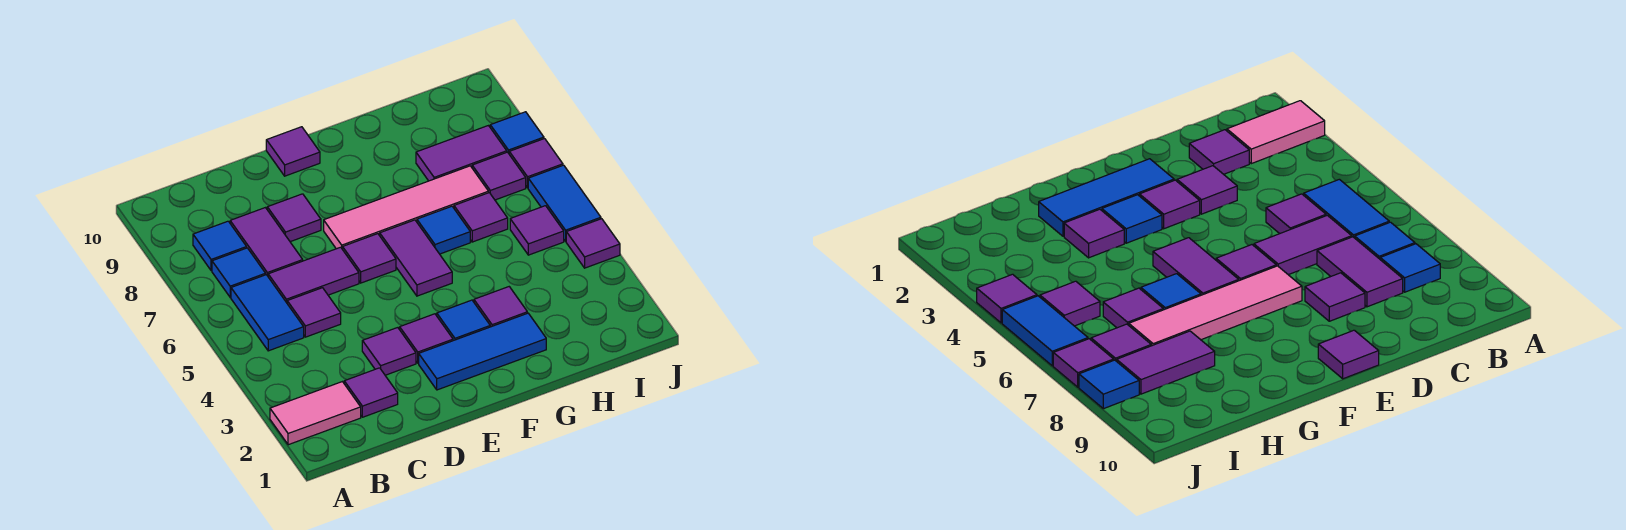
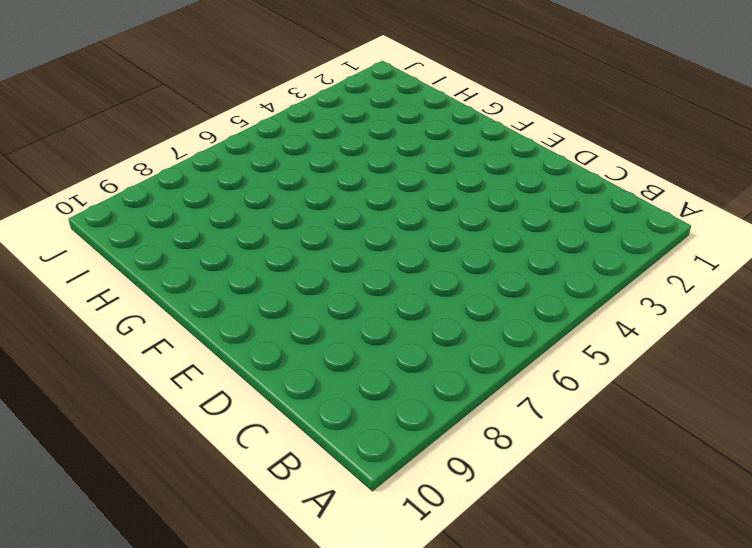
none -> pink tile A2:B2 level 1
none -> blue tile B5:B6 level 1
none -> blue tile B7 level 1

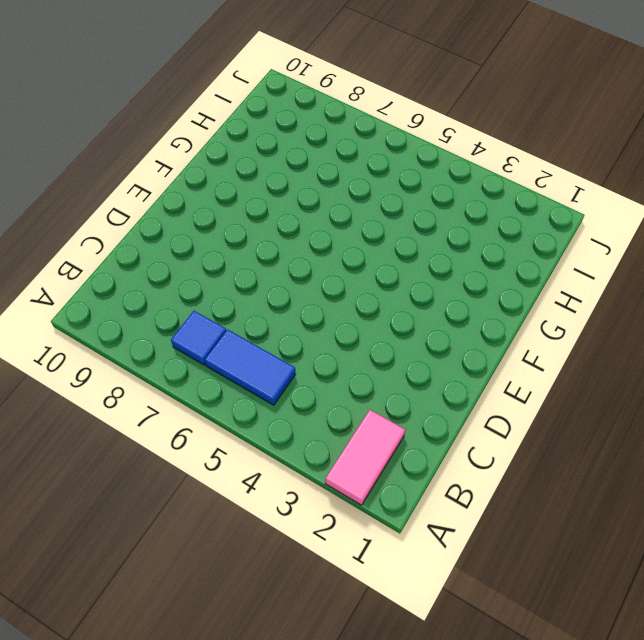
none -> blue tile B8 level 1
none -> purple tile C2 level 1
none -> purple tile C5 level 1

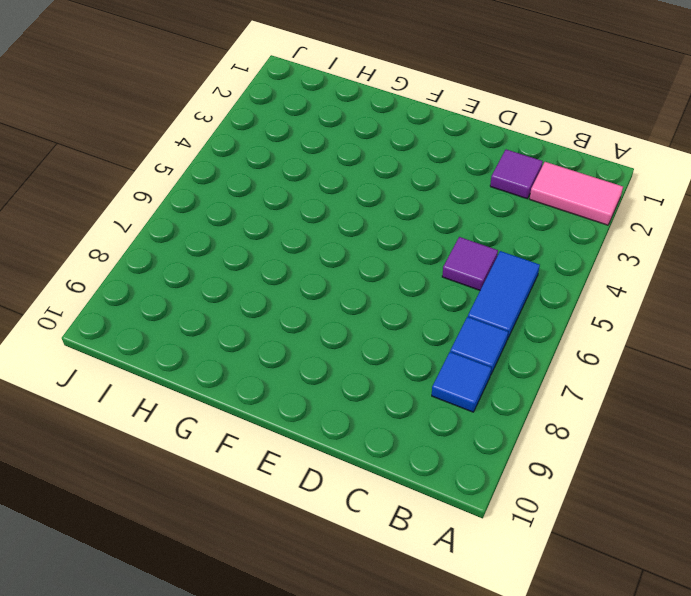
none -> purple tile C6:D6 level 1
none -> purple tile C7:C8 level 1
none -> purple tile D3 level 1

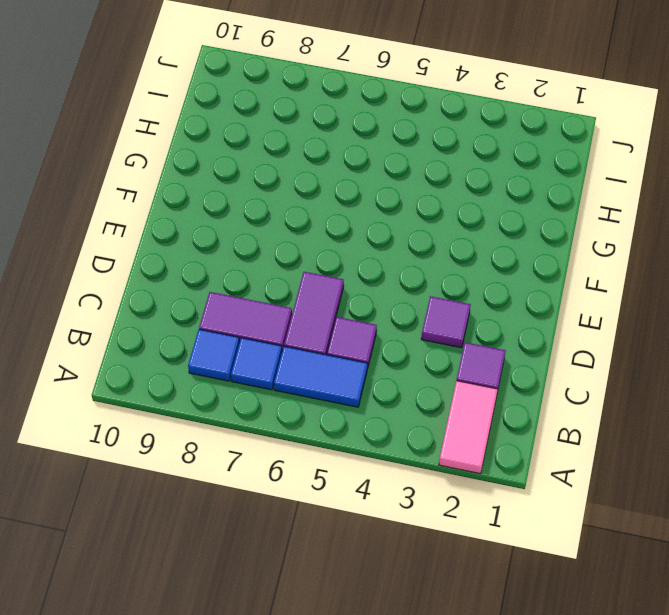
none -> purple tile D8 level 1
none -> blue tile E2:G2 level 1
none -> purple tile E3 level 1

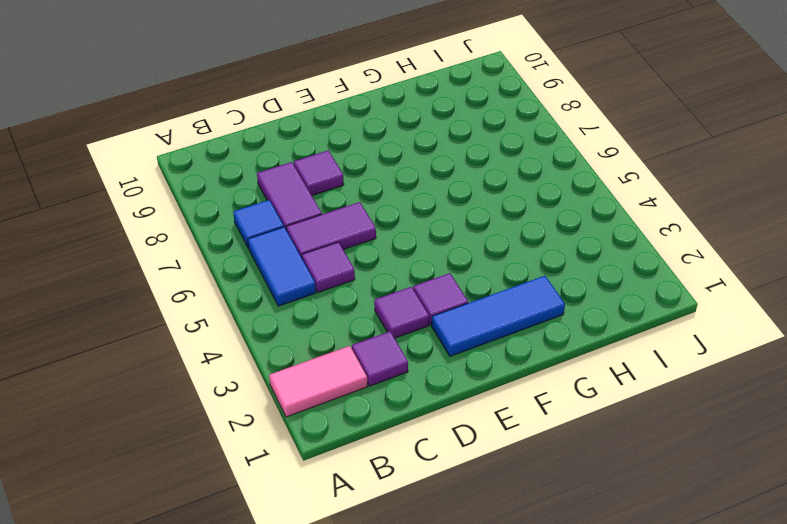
none -> blue tile B8 level 1
none -> purple tile E6 level 1
none -> pink tile E7:H7 level 1

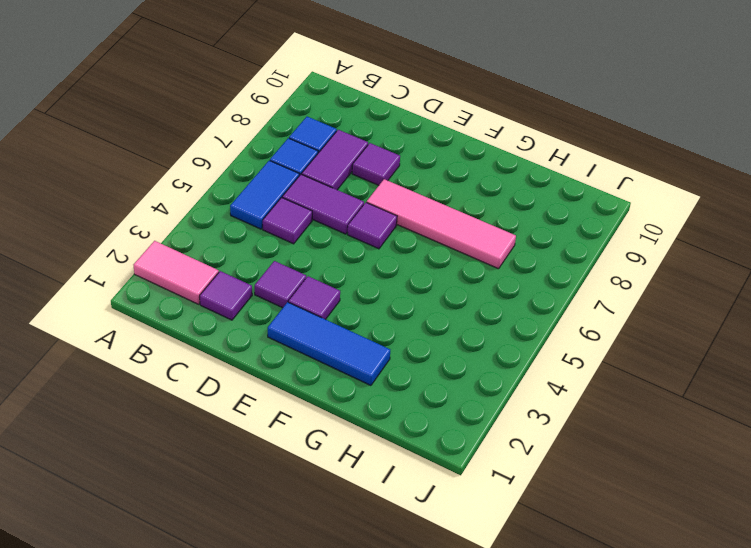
none -> purple tile E10 level 1
none -> blue tile F3 level 1
none -> purple tile F5:F6 level 1

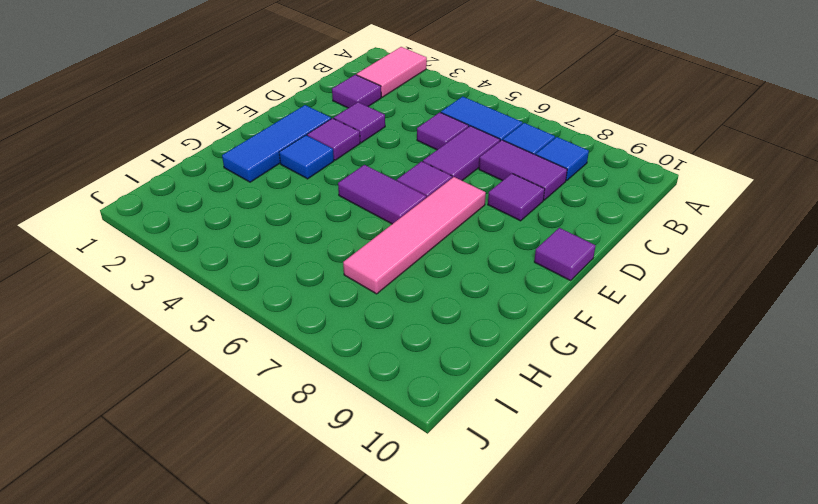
none -> purple tile G3 level 1
none -> blue tile G6 level 1
none -> purple tile H6 level 1

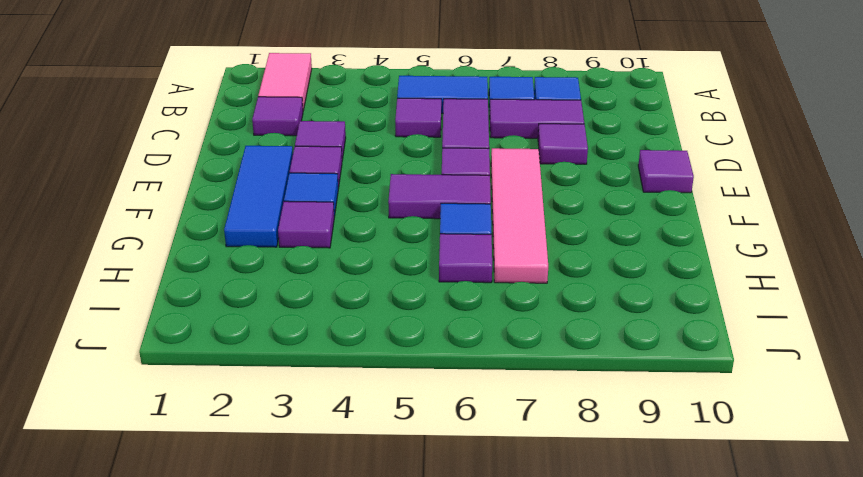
none -> purple tile H8:I8 level 1
none -> purple tile I5 level 1
none -> purple tile I7 level 1

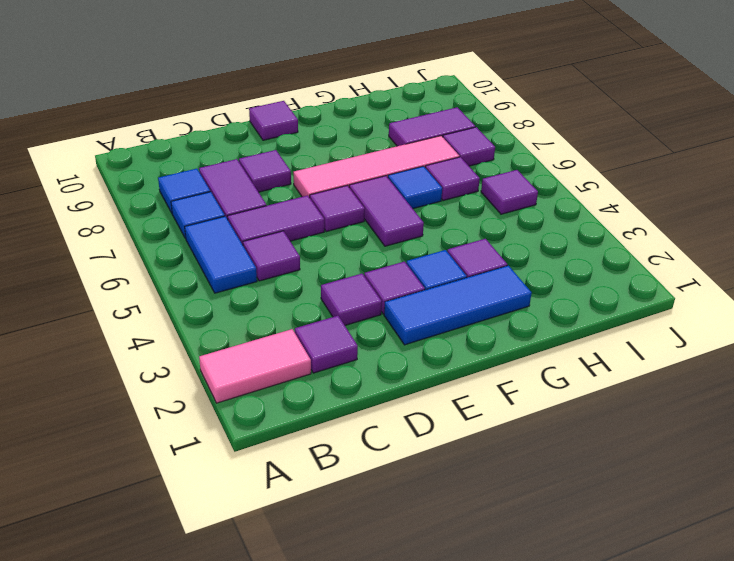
none -> purple tile J4 level 1
none -> blue tile J5:J6 level 1
none -> purple tile J7 level 1

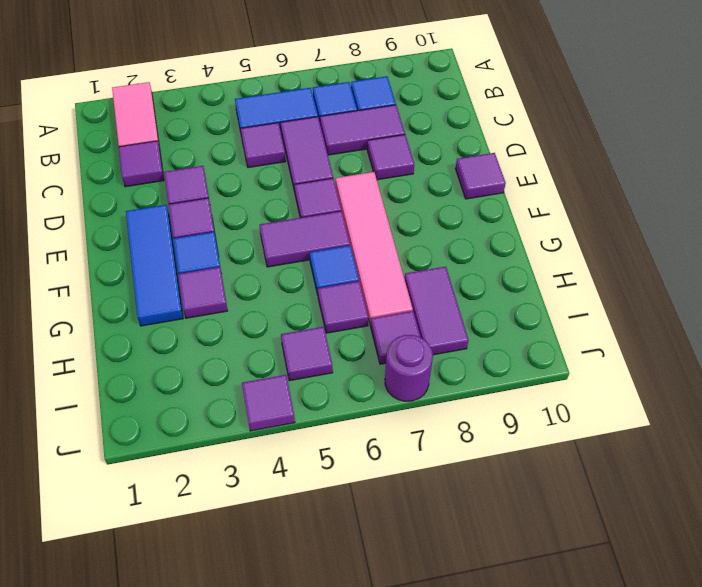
purple round brick J7 level 1 -> purple tile J7 level 1
none -> blue tile J5:J6 level 1
none -> blue tile J8 level 1

